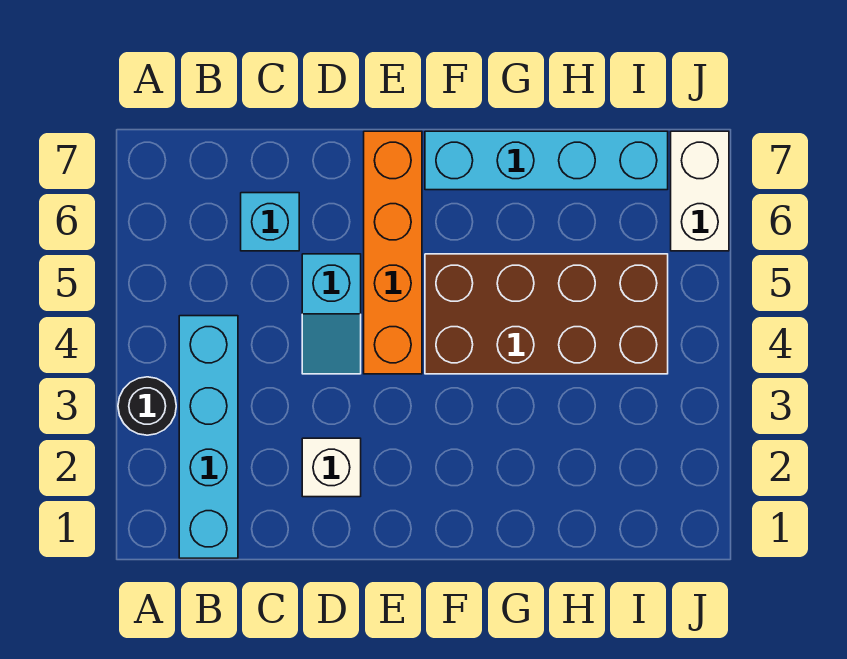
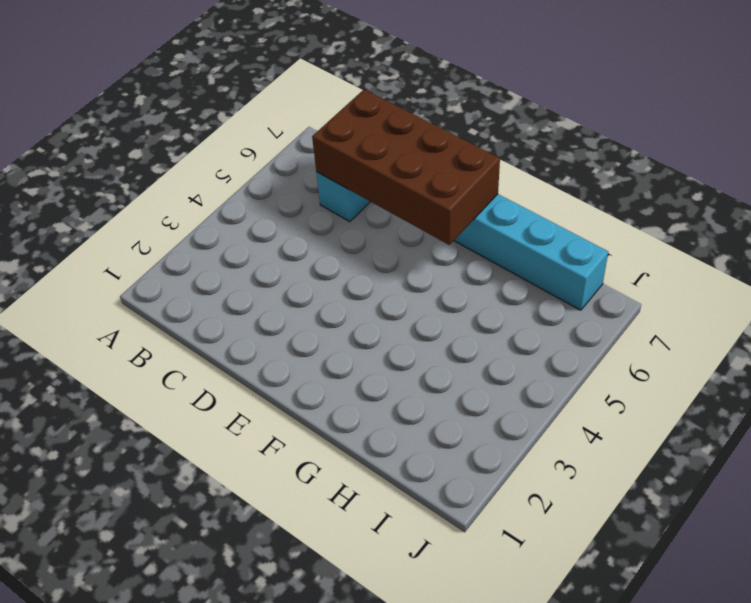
brown brick C6:F7 level 2 -> brown brick F4:I5 level 1
none -> black round brick A3 level 1
none -> cyan brick B1:B4 level 1

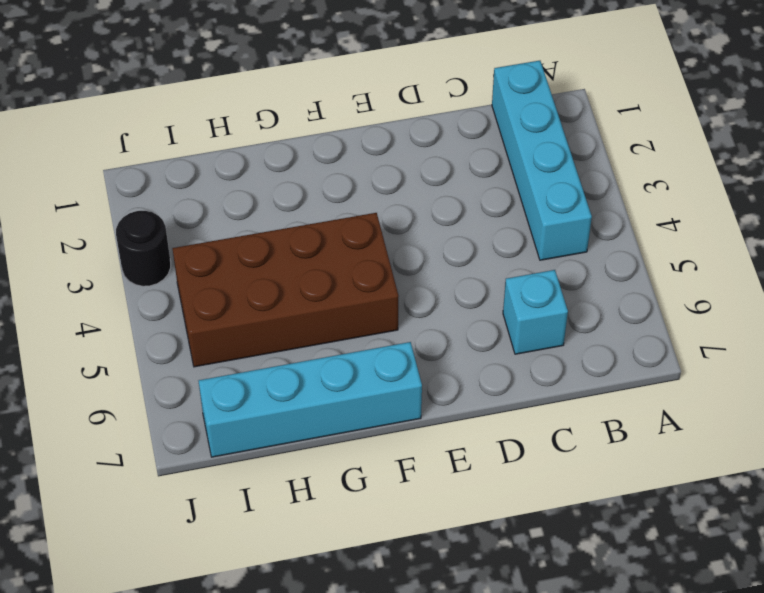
black round brick J3 level 1 -> black round brick A3 level 1
none -> white brick D2 level 1
none -> cyan slope D4:D5 level 1 top 5

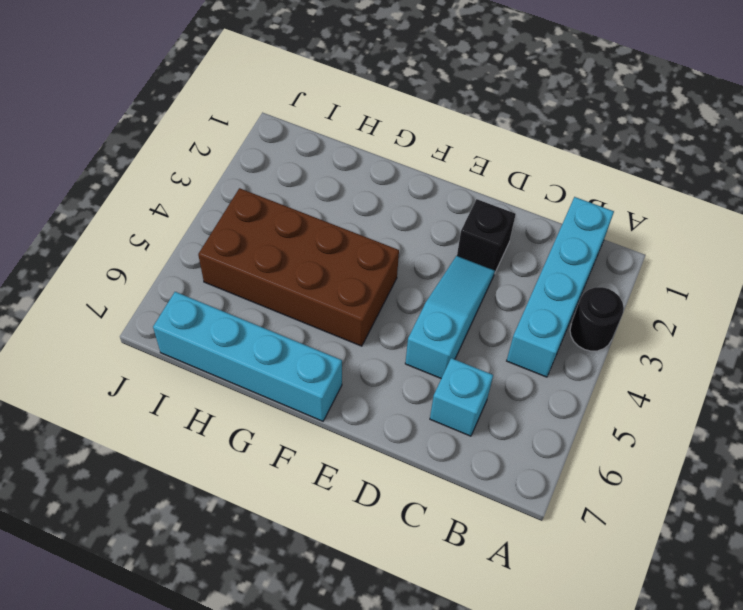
black brick D2 level 1 -> white brick D2 level 1
cyan slope D3:D5 level 1 top 5 -> cyan slope D4:D5 level 1 top 5
none -> orange brick E4:E7 level 1
none -> white brick J6:J7 level 1

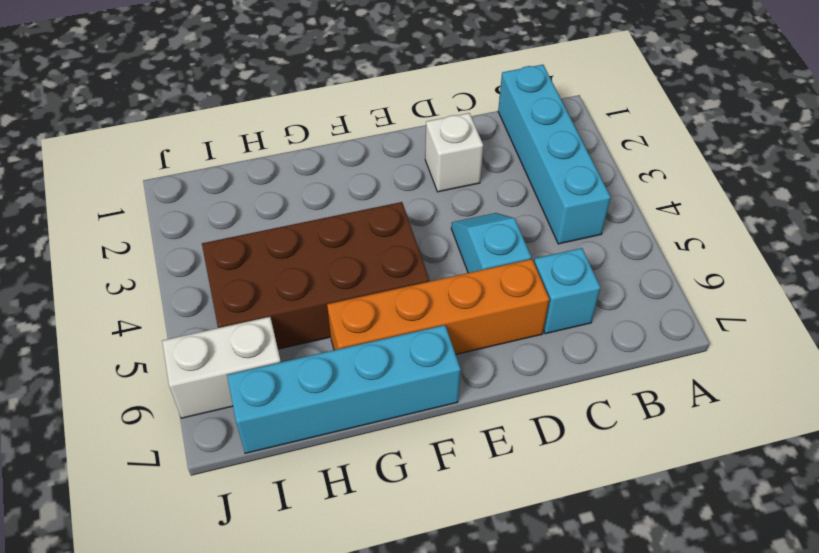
orange brick D6:G6 level 1 -> orange brick E4:E7 level 1
white brick I6:J6 level 1 -> white brick J6:J7 level 1
none -> black round brick A3 level 1

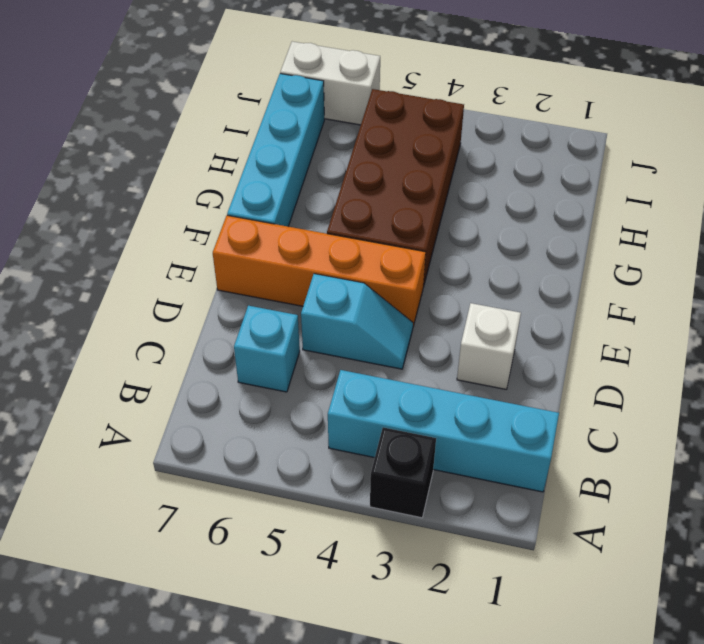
black brick A3 level 1 -> black round brick A3 level 1

